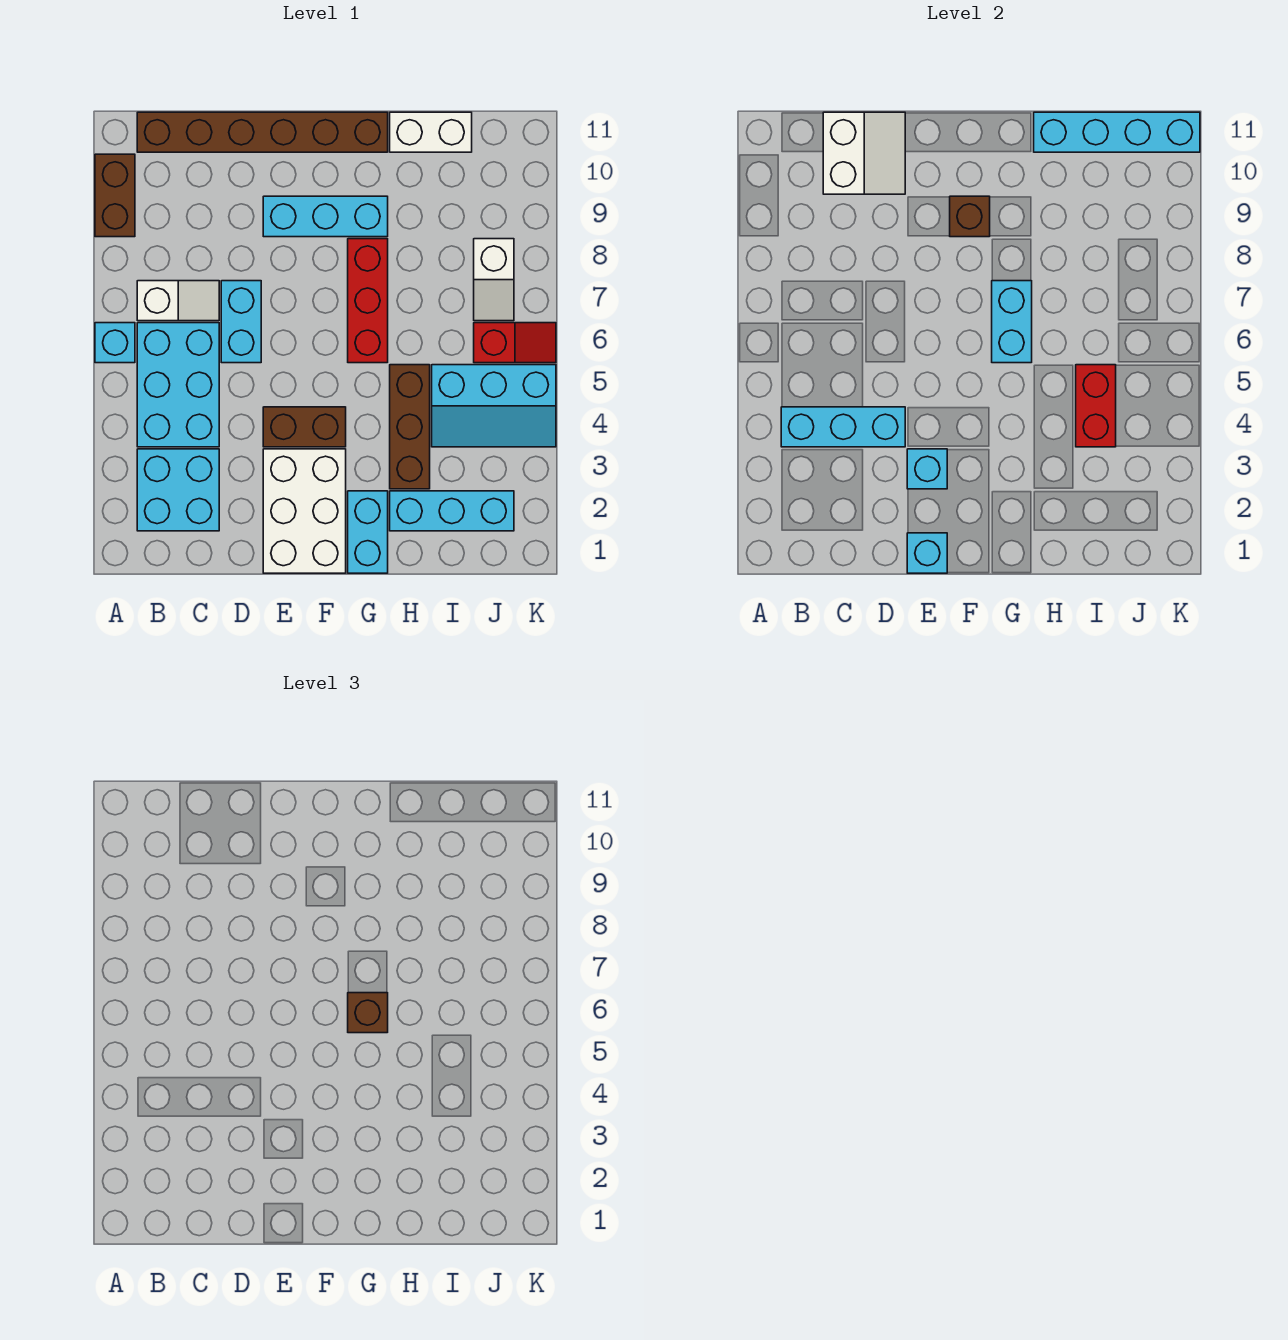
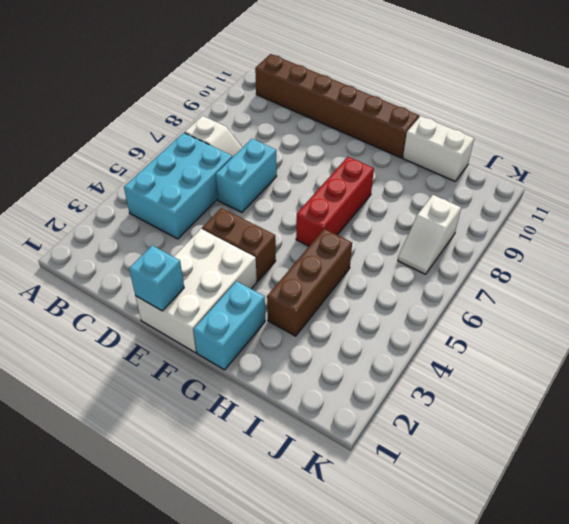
none -> cyan brick A6 level 1
none -> brown brick A9:A10 level 1
none -> cyan brick B2:C3 level 1

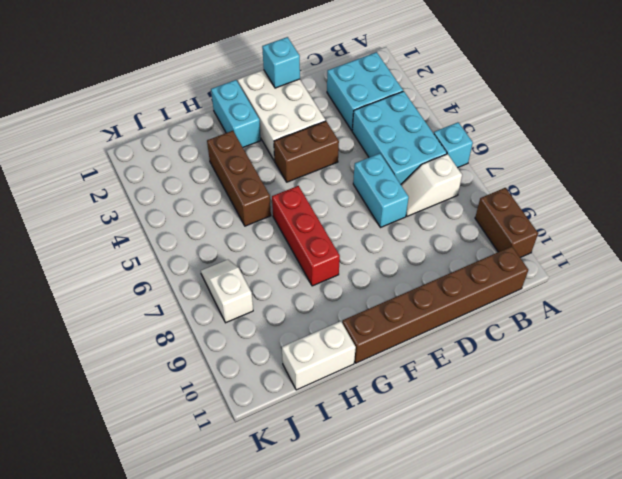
none -> cyan brick E9:G9 level 1
none -> cyan brick H2:J2 level 1
none -> cyan slope I4:K5 level 1 top 5

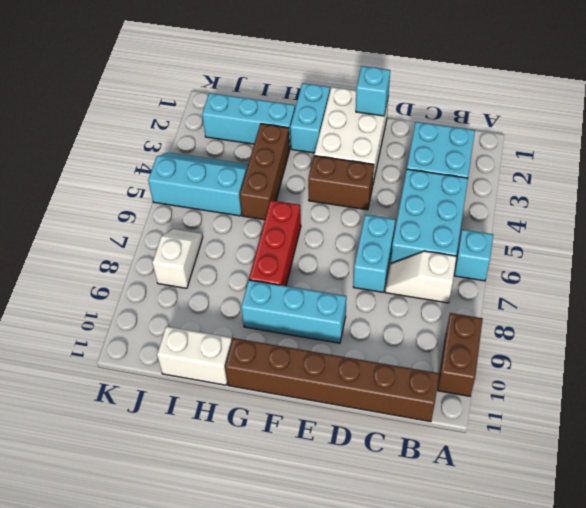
none -> red slope J6:K6 level 1 top J
none -> cyan brick B4:D4 level 2
none -> white slope C10:D11 level 2 top C

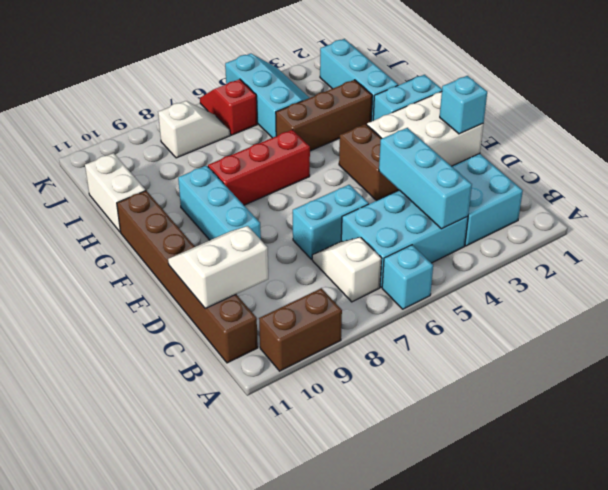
none -> cyan brick E3 level 2
none -> brown brick F9 level 2
none -> cyan brick G6:G7 level 2

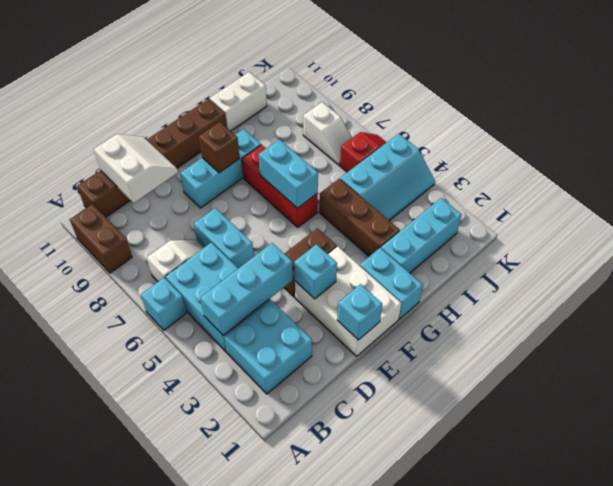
none -> cyan brick H11:K11 level 2
none -> red brick I4:I5 level 2
none -> brown brick G6 level 3

